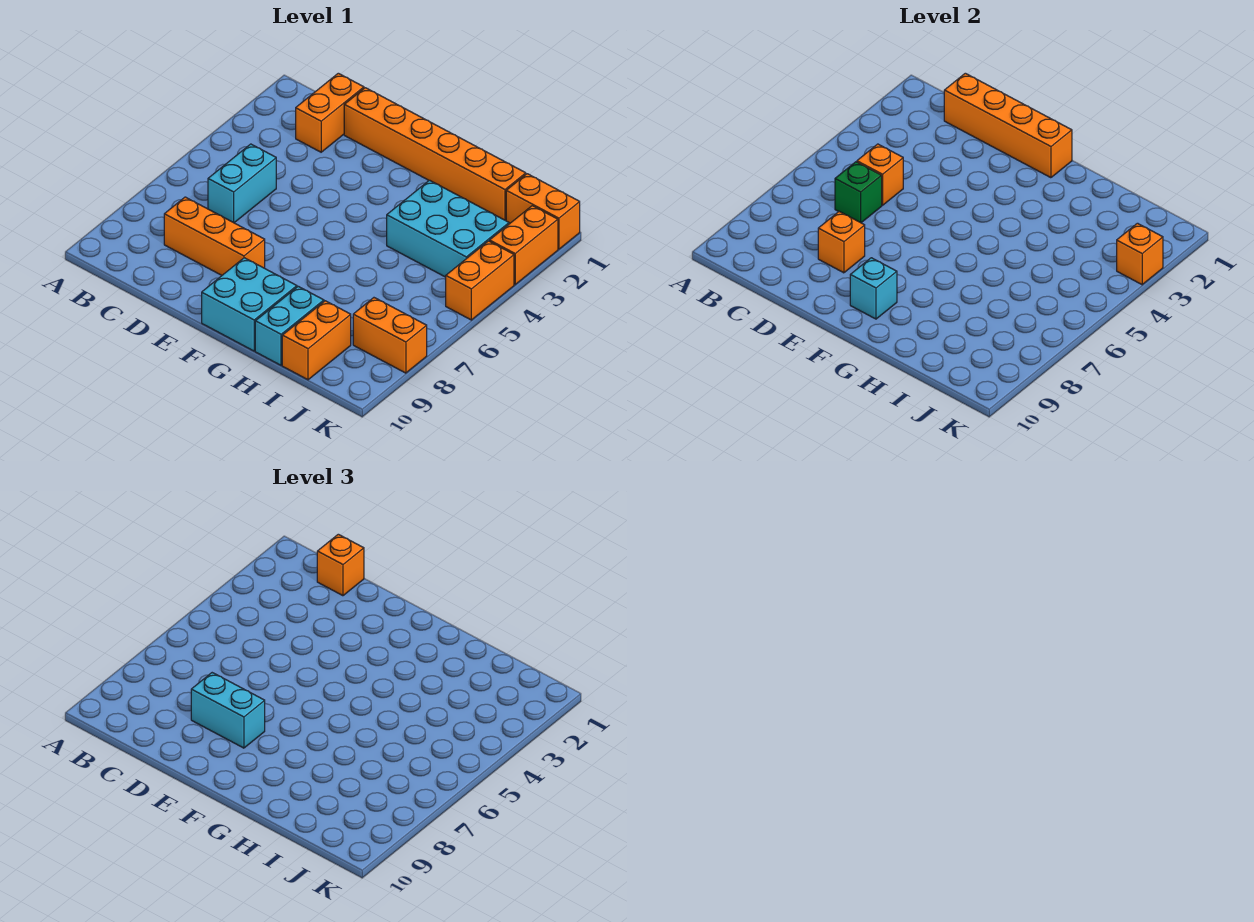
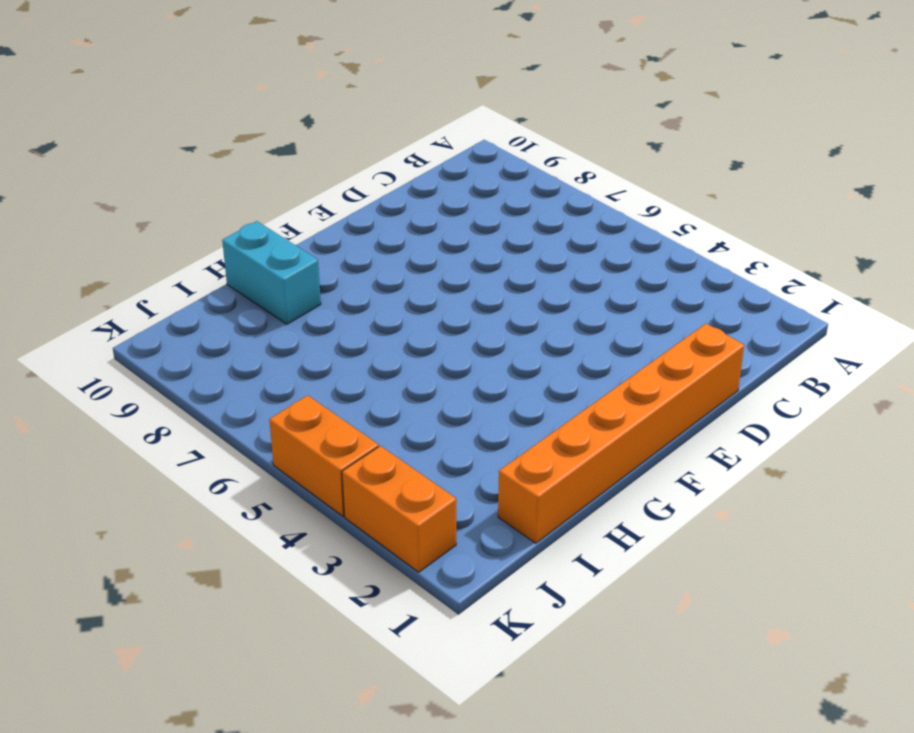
none -> orange brick C1:C2 level 1
none -> cyan brick C5:C6 level 1
none -> orange brick C8:E8 level 1

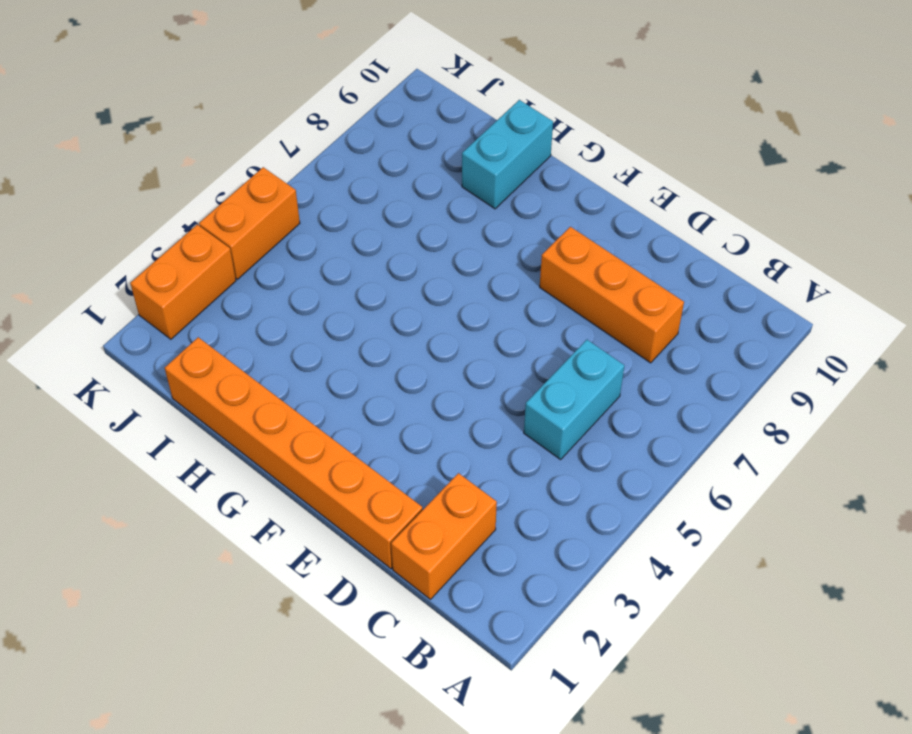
none -> cyan brick F9:G10 level 1
none -> cyan brick H3:J4 level 1
none -> orange brick I9:I10 level 1

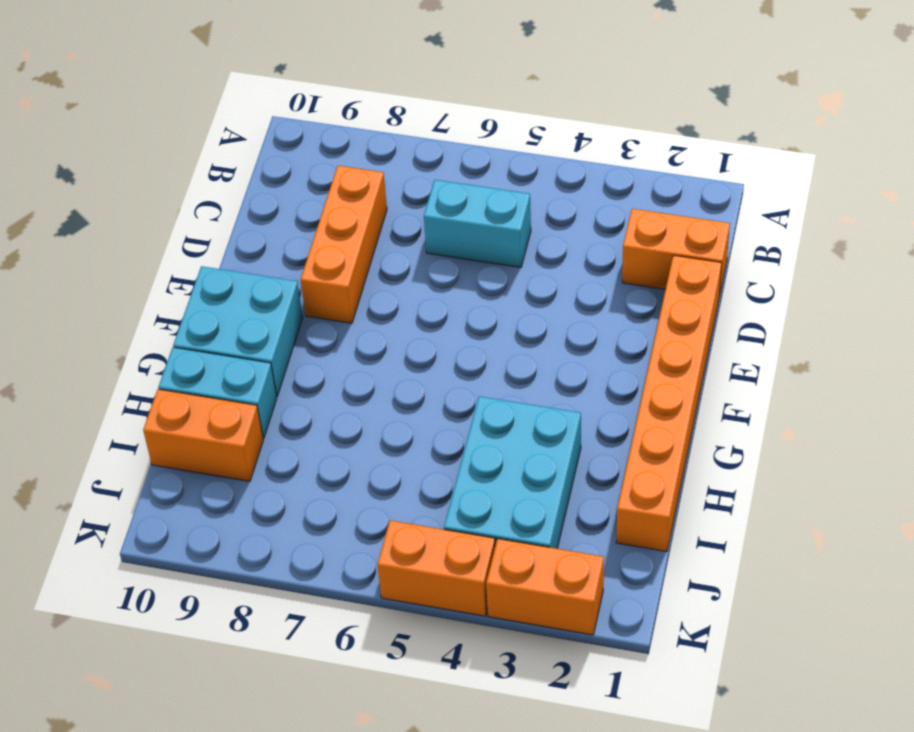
none -> orange brick J1:K1 level 1
none -> orange brick J8:K8 level 1
none -> orange brick C1:F1 level 2

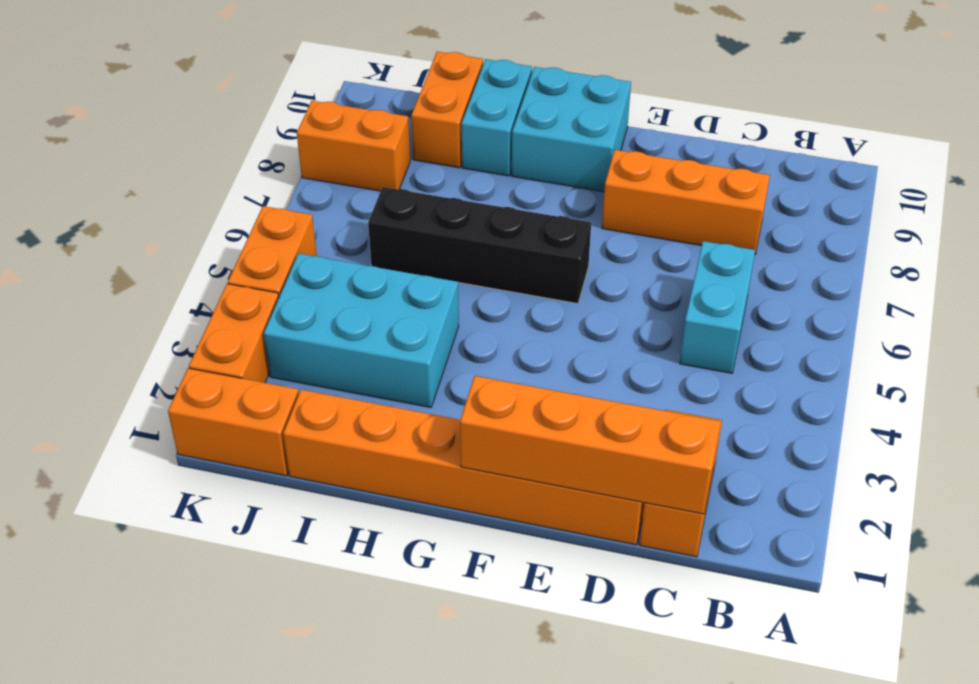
black brick F6:I6 level 1 -> none
none -> orange brick C5 level 2
none -> green brick C6 level 2
none -> orange brick D8 level 2

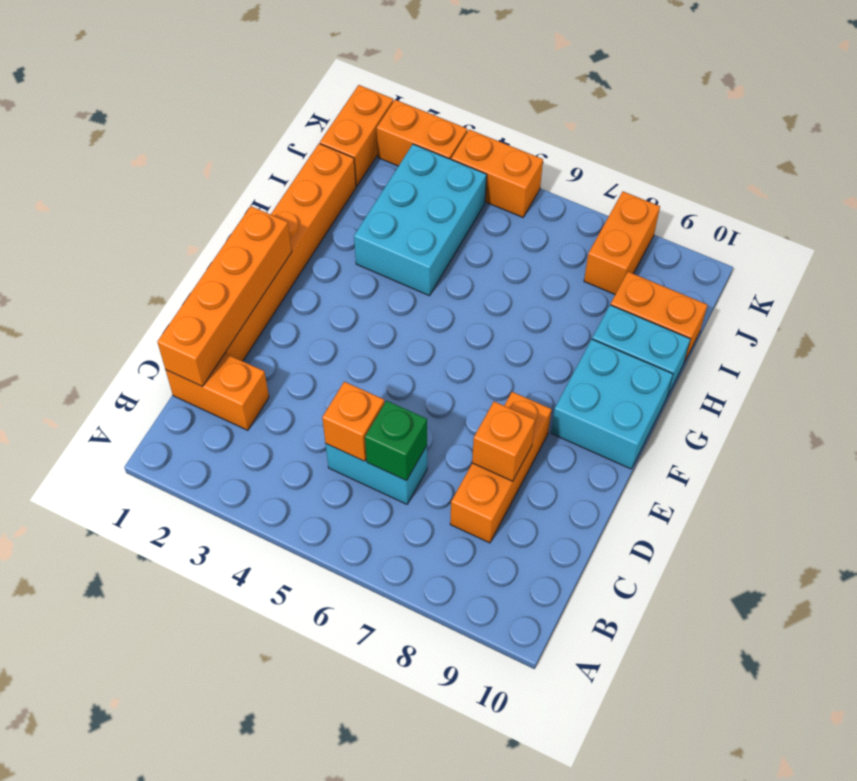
none -> cyan brick F9 level 2
none -> orange brick K3 level 2
none -> orange brick C1 level 3

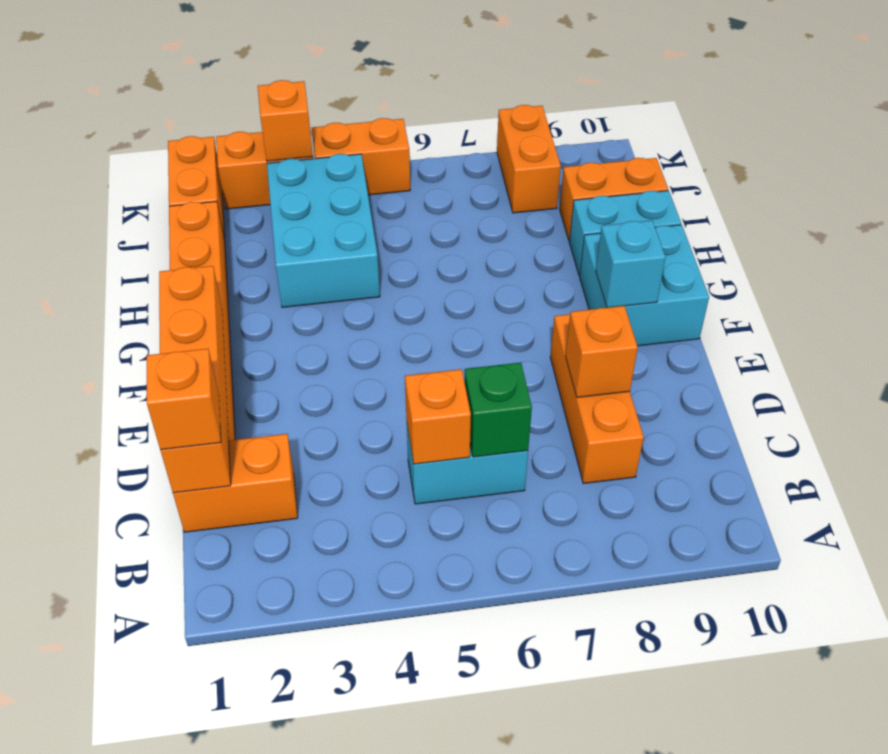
none -> cyan brick D8:E8 level 3

